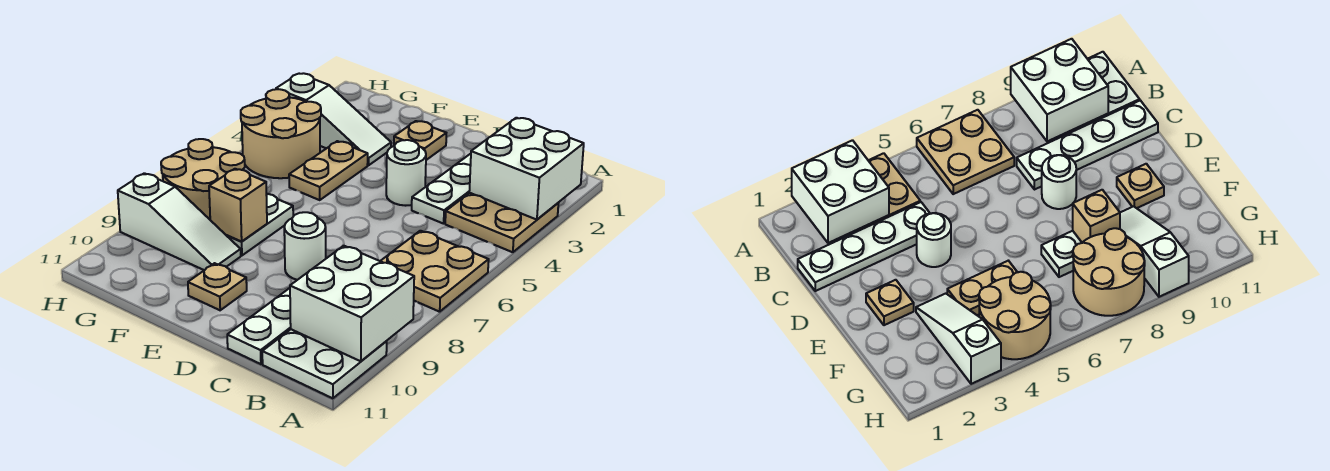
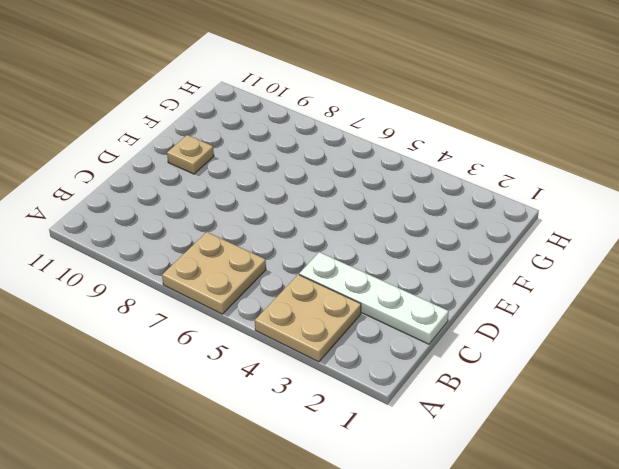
none -> white plate A10:B11 level 1
none -> white plate C8:C11 level 1
none -> white round brick D4 level 1

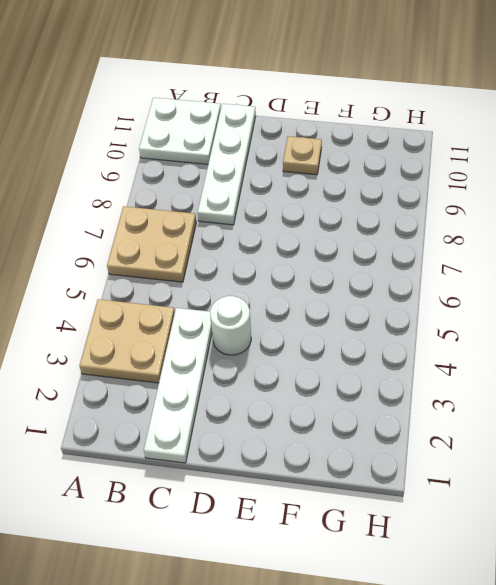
none -> white round brick D8 level 1
none -> tan plate E2 level 1
none -> white slope F3:H3 level 1 top H

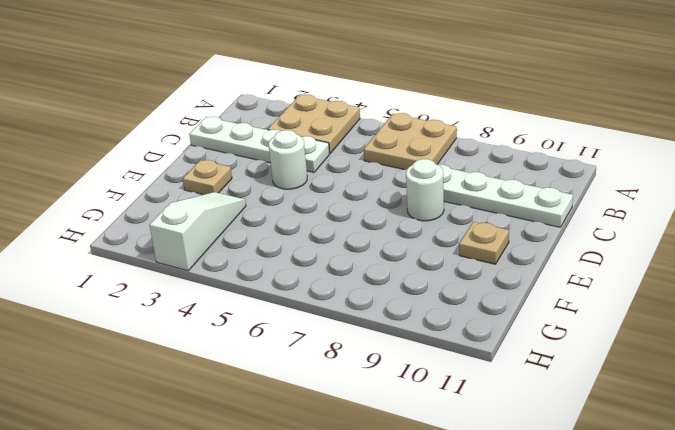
none -> white plate A10:B11 level 1
none -> tan plate F4:F5 level 1
none -> white plate F7:F8 level 1

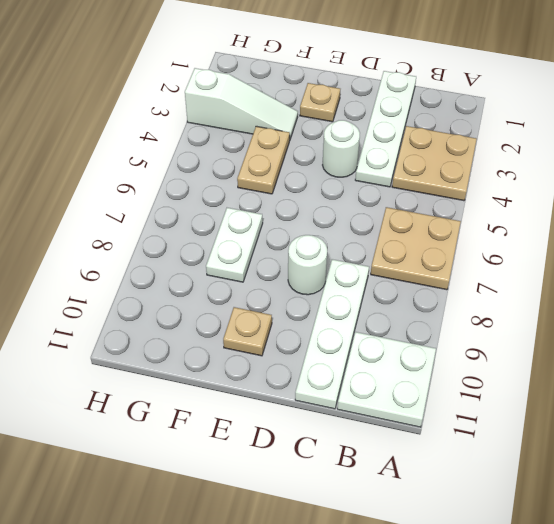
none -> white slope F9:H9 level 1 top H
none -> tan round brick G4:H5 level 1
none -> tan round brick G7:H8 level 1

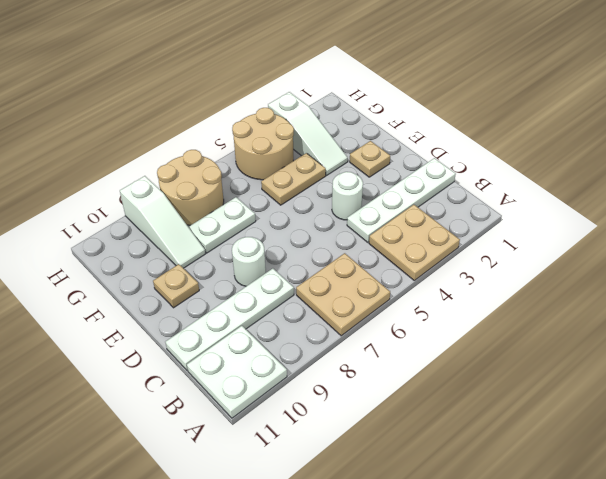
none -> white brick A2:B3 level 2
none -> white brick A9:B10 level 2
none -> tan brick F8 level 2

